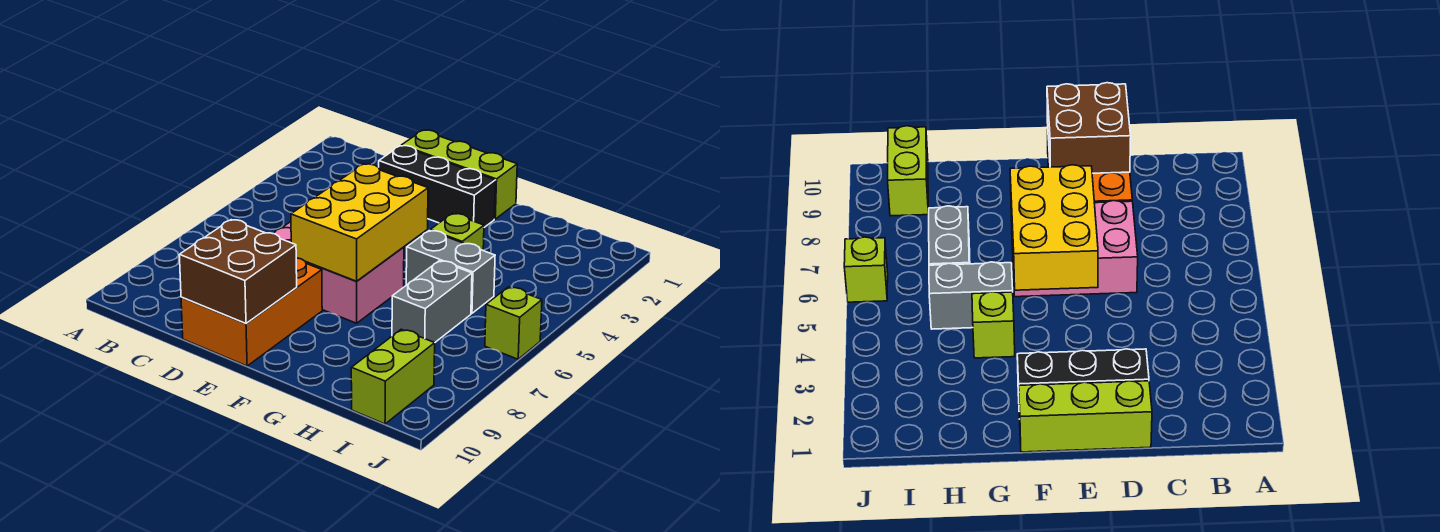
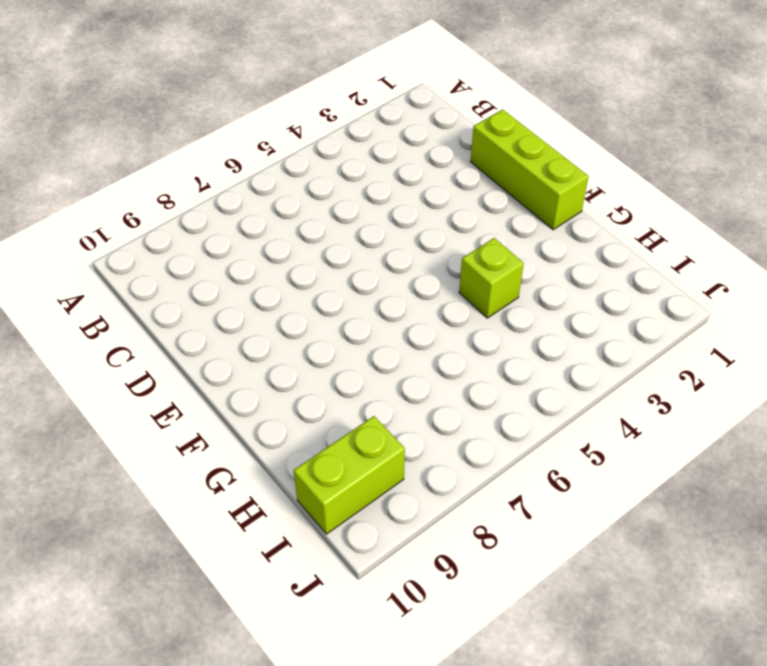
none -> black brick D2:F2 level 1
none -> pink brick D6:F7 level 1

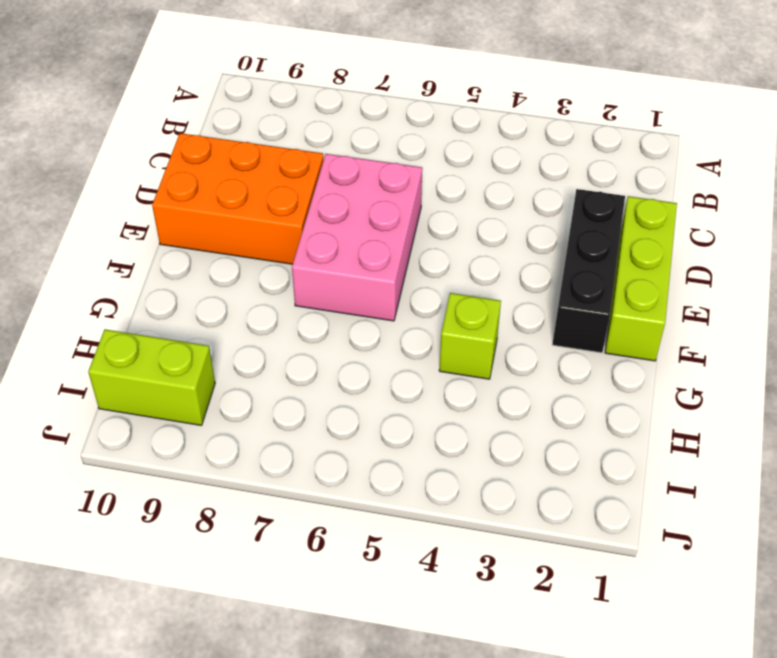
none -> grey brick G5:H5 level 1
none -> grey brick H6:H7 level 1

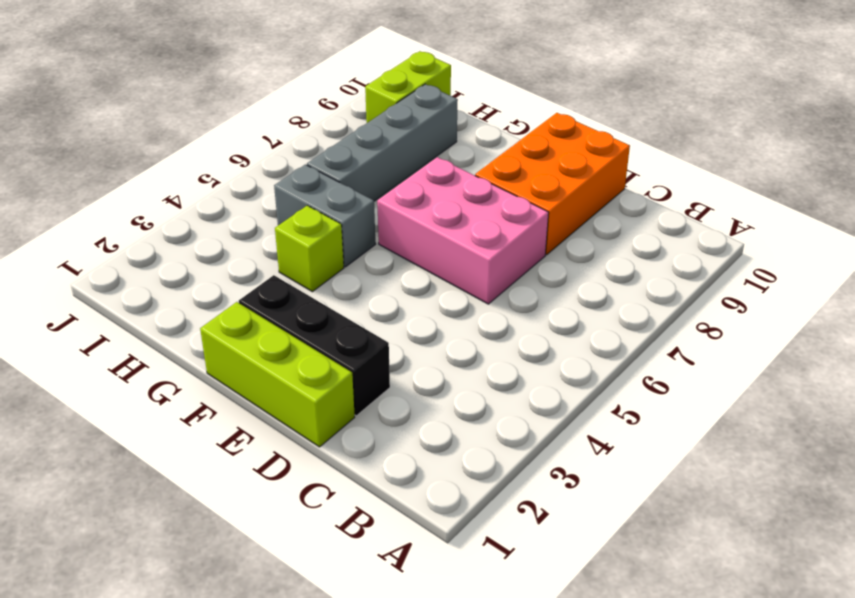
grey brick H6:H9 level 1 -> grey brick H6:H7 level 1
none -> lime brick J6 level 1
none -> brown brick D9:E10 level 2

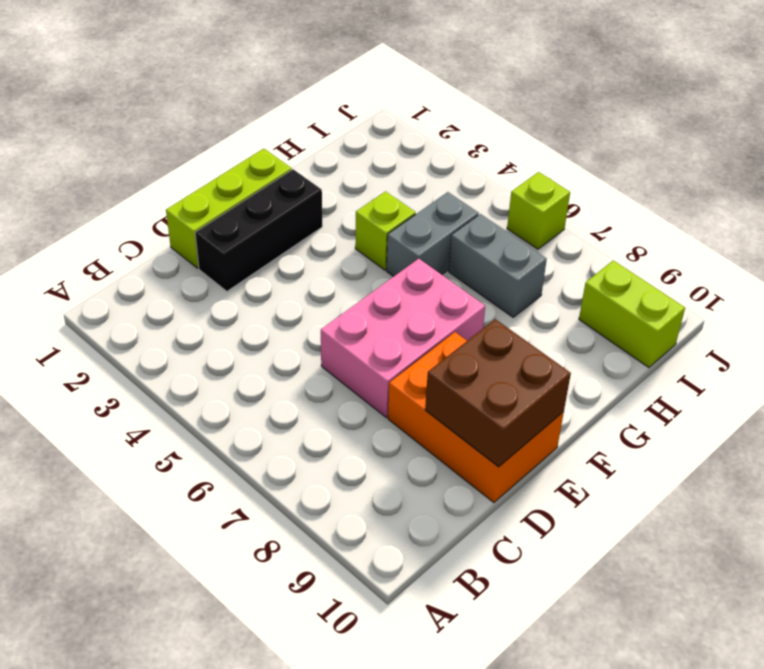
none -> yellow brick E5:F7 level 2

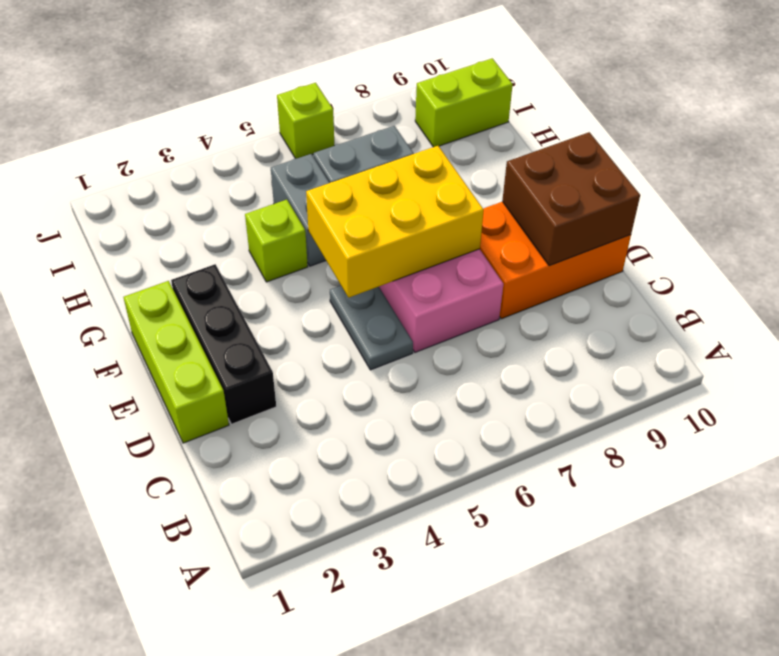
grey plate D5:E5 level 1 -> none

